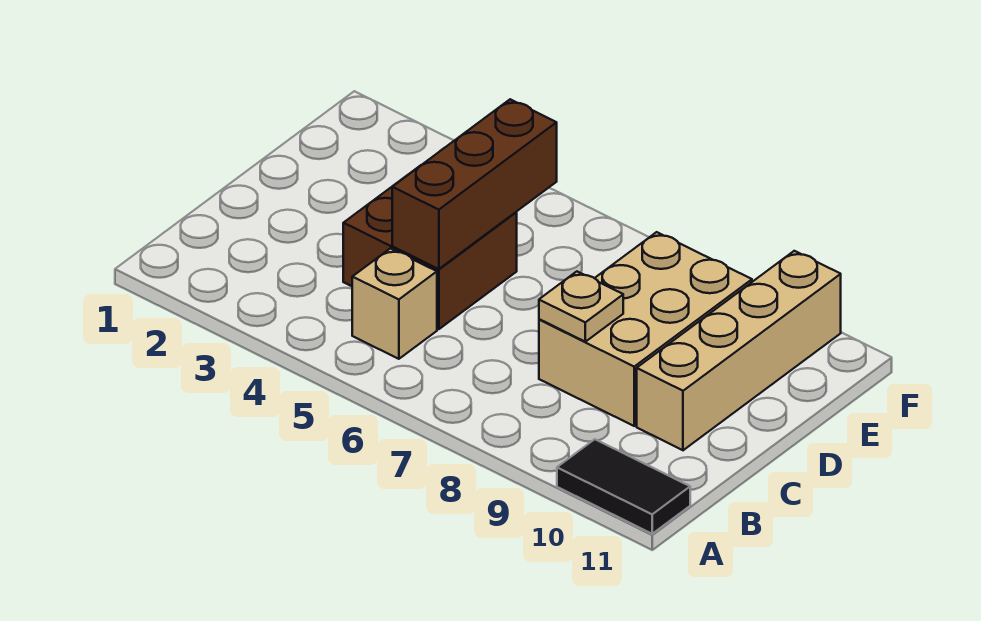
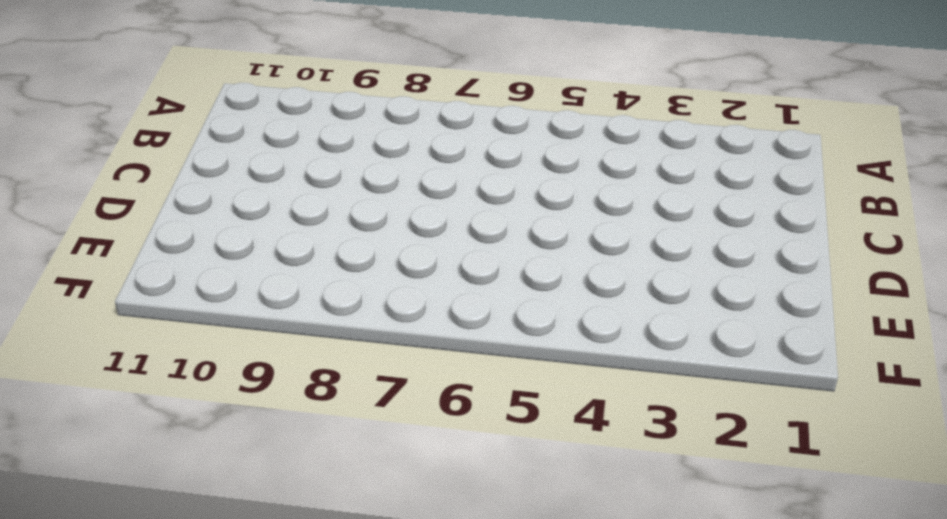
none -> black tile A10:A11 level 1
none -> tan brick B5 level 1

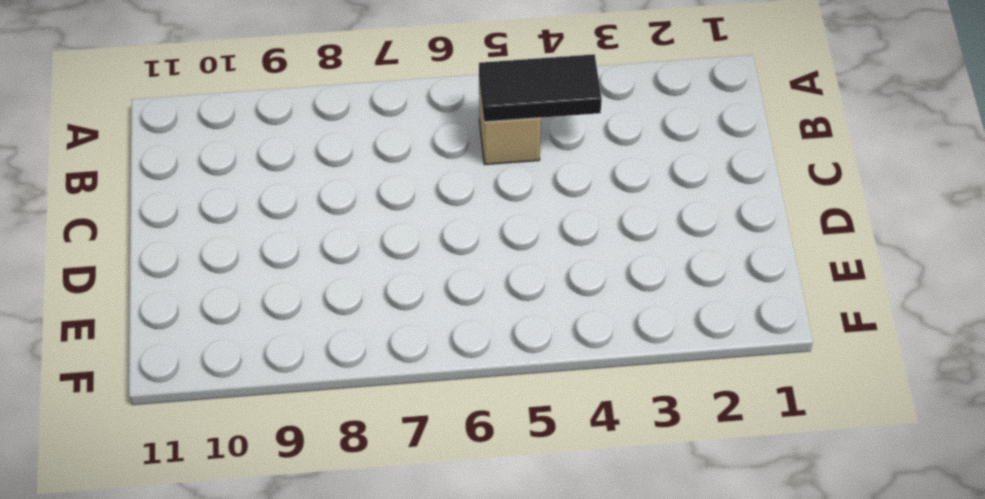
black tile B4:B5 level 2 -> black tile A10:A11 level 1
none -> brown brick C4:D5 level 1
none -> tan brick C8:E9 level 1

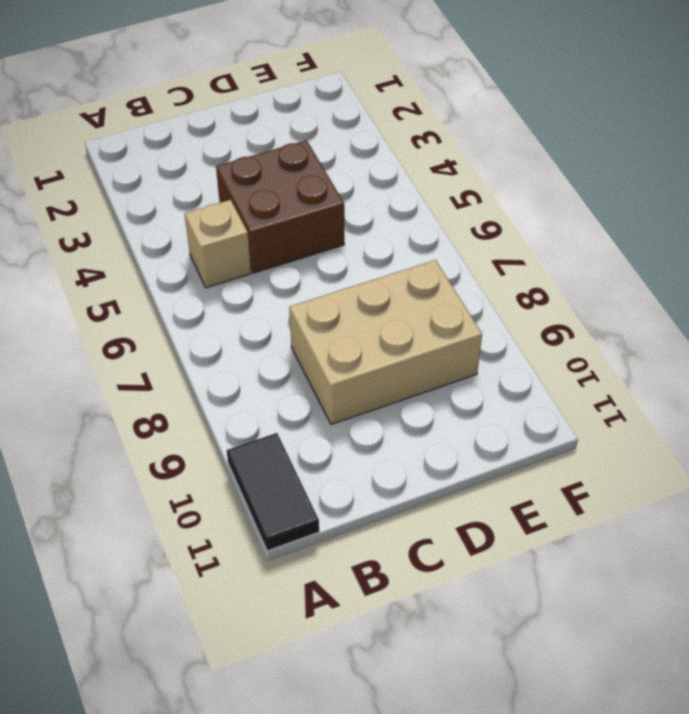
none -> tan brick C10:F10 level 1
none -> brown brick C5:E5 level 2

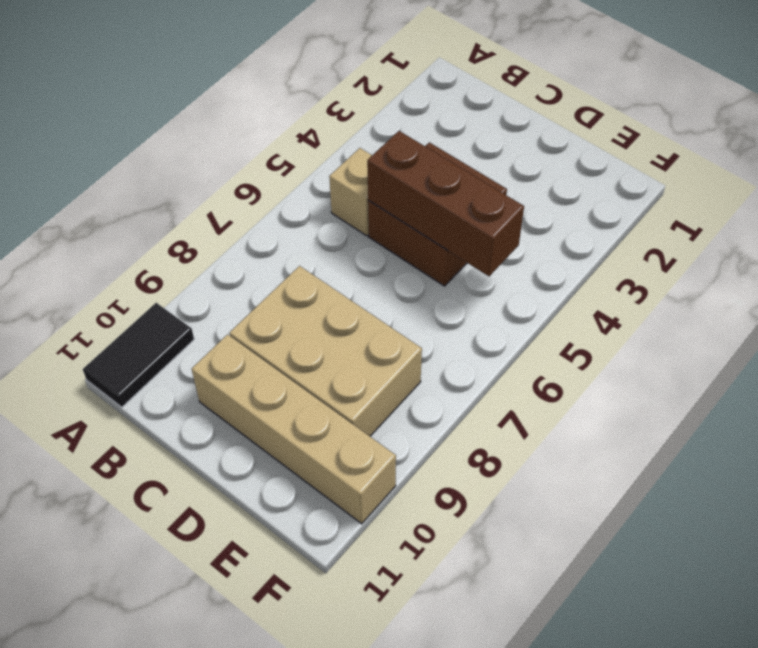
none -> tan plate C8 level 2

